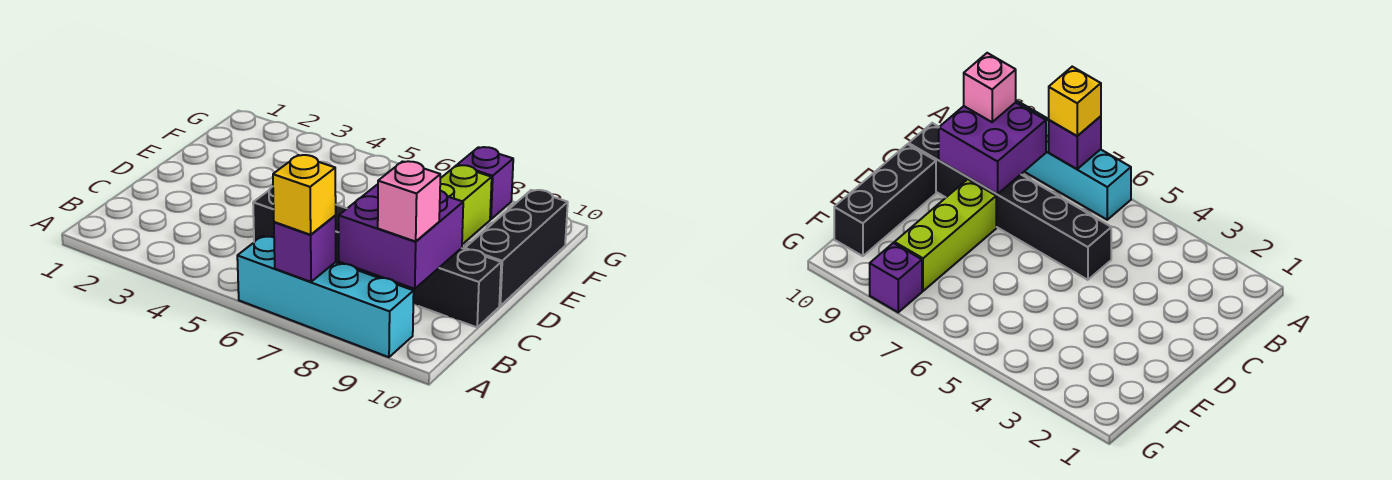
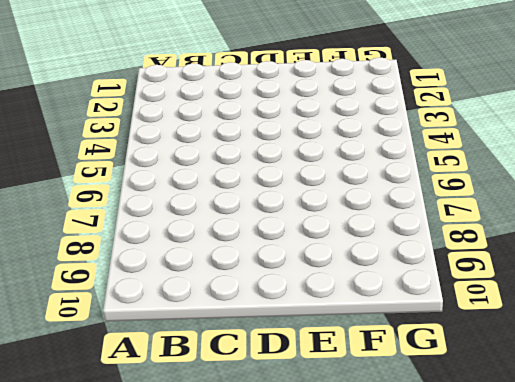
none -> cyan brick A6:A9 level 1
none -> black brick C5:C10 level 1

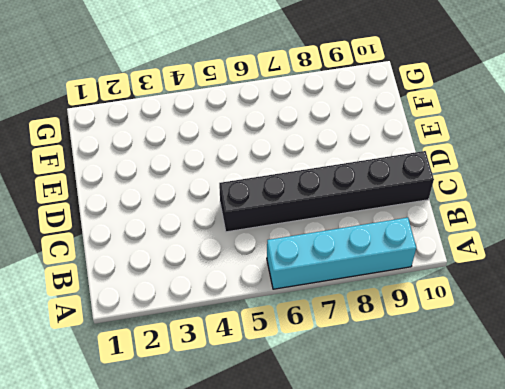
none -> lime brick D8:F8 level 1
none -> black brick D10:F10 level 1

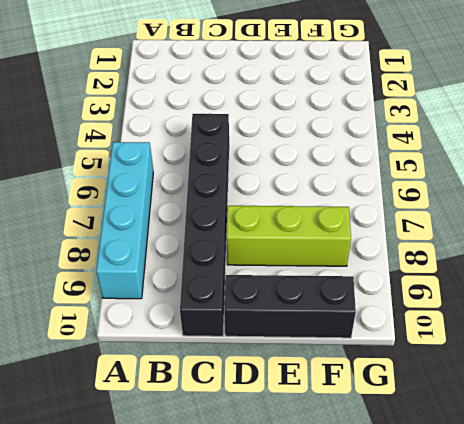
none -> purple brick G8 level 1
none -> purple brick A7 level 2

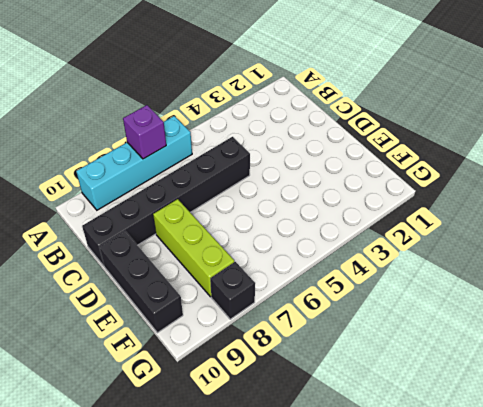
black brick G8 level 1 -> purple brick G8 level 1
none -> purple brick B8:C9 level 2
none -> yellow brick A7 level 3

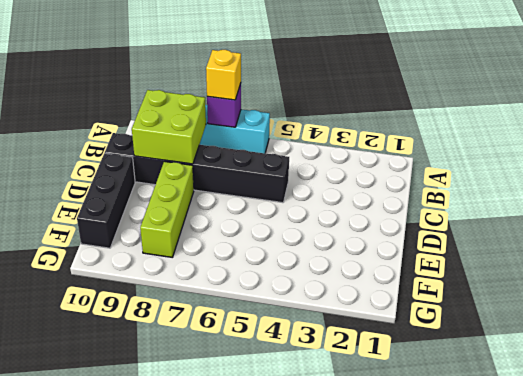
lime brick B8:C9 level 2 -> purple brick B8:C9 level 2
none -> purple brick G8 level 1
none -> pink brick B9 level 3

